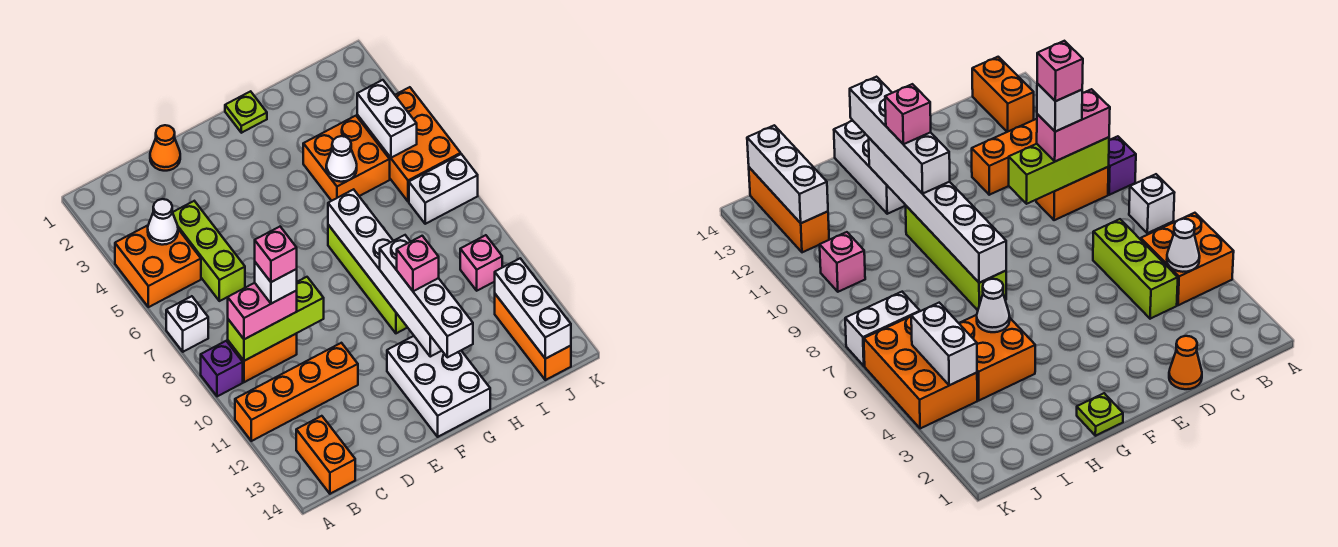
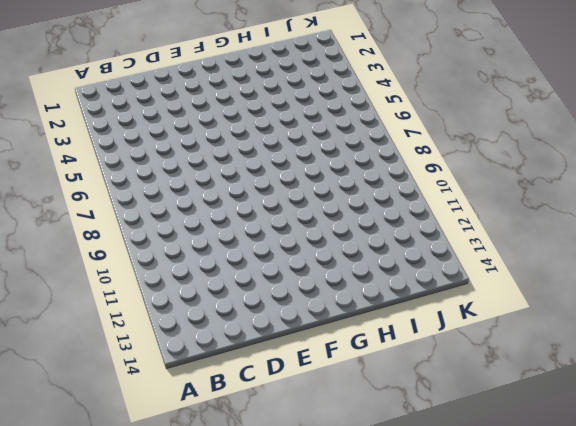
none -> orange brick A4:B5 level 1
none -> white brick A7 level 1
none -> purple brick A9 level 1

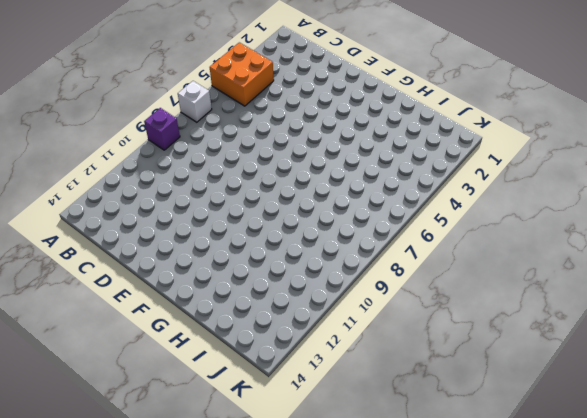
none -> orange brick A11:D11 level 1
none -> orange brick B9:C9 level 1
none -> orange brick B13:B14 level 1

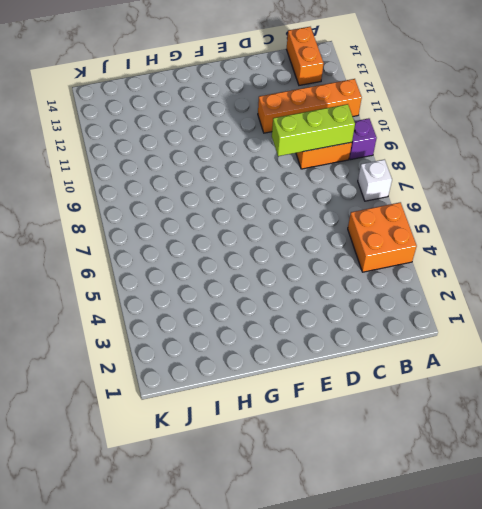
none -> lime brick C4:C6 level 1
none -> orange cone D1 level 1
none -> white brick F12:G14 level 1

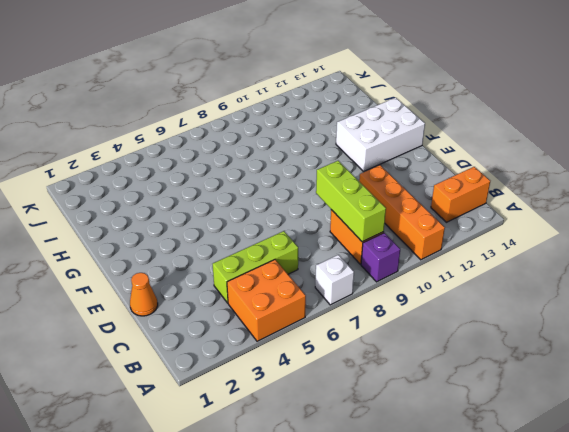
none -> lime plate G1 level 1
none -> lime brick G7:G10 level 1
none -> orange brick H4:I5 level 1

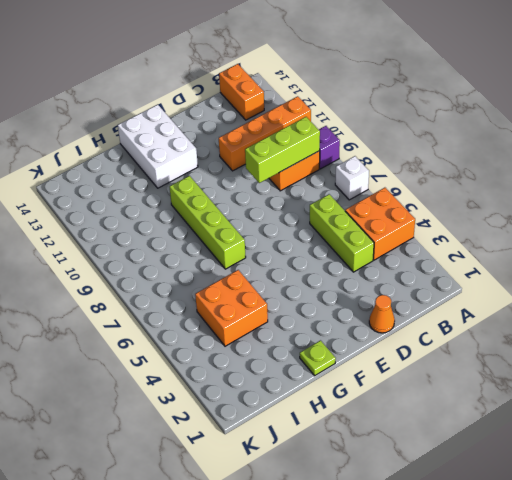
none -> orange brick J4:K6 level 1
none -> white brick J7:K7 level 1
none -> pink brick J10 level 1

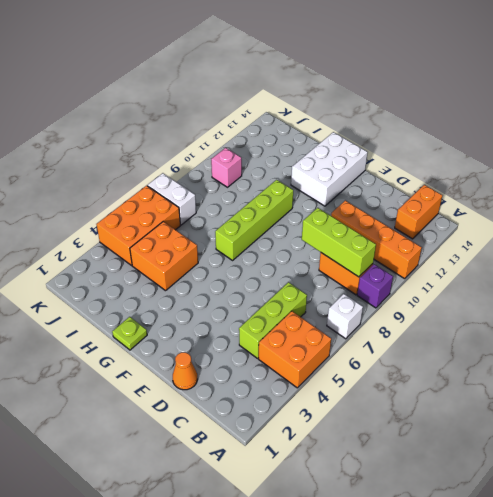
none -> orange brick J12:J14 level 1
none -> white cone B4 level 2
none -> white brick G7:G12 level 2

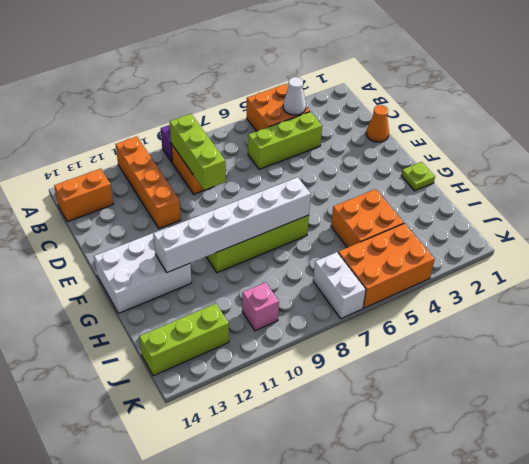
lime brick J12:J14 level 1 -> orange brick J12:J14 level 1
none -> white brick A7 level 1
none -> white cone H5 level 2
none -> white brick J4:J5 level 2

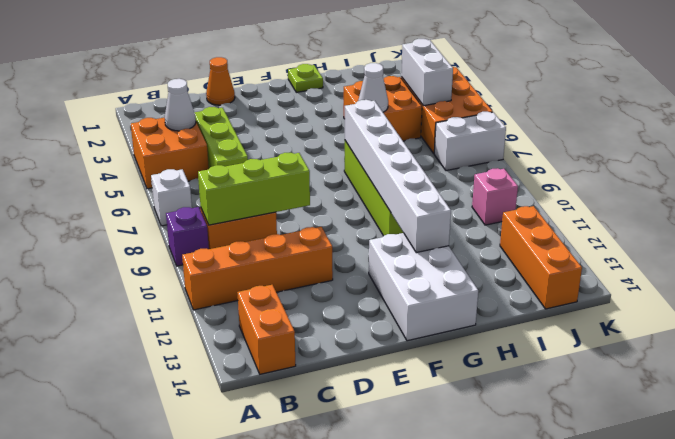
none -> white brick J12:J14 level 2
none -> pink brick B9:C9 level 3
none -> white brick G10:G13 level 3

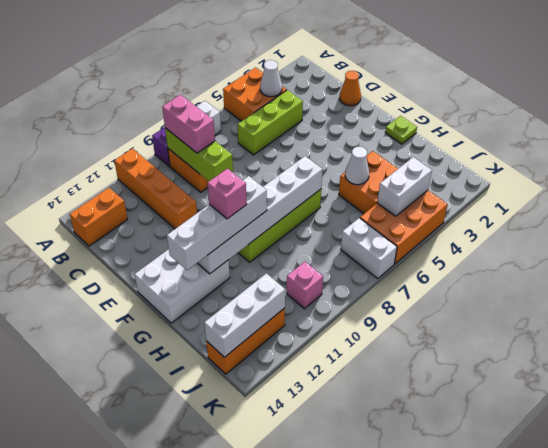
none -> white brick C9 level 4
none -> pink brick C9 level 5

